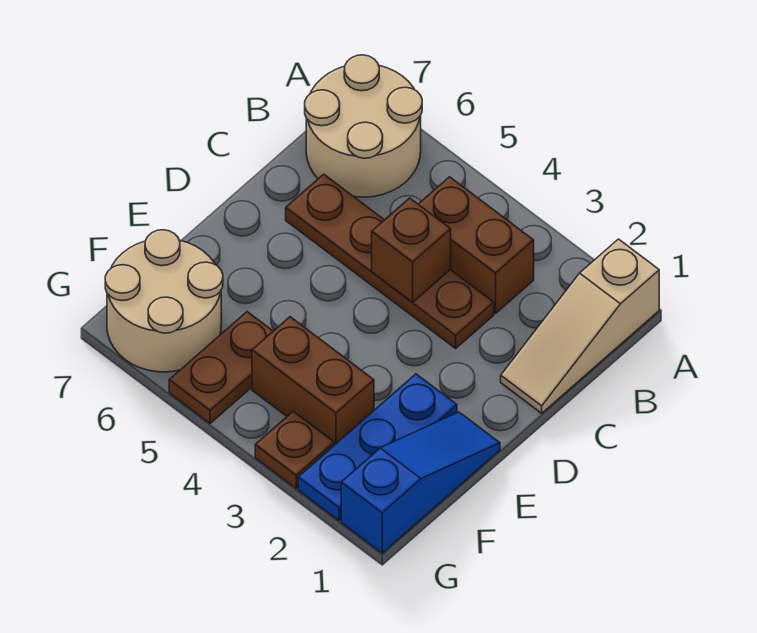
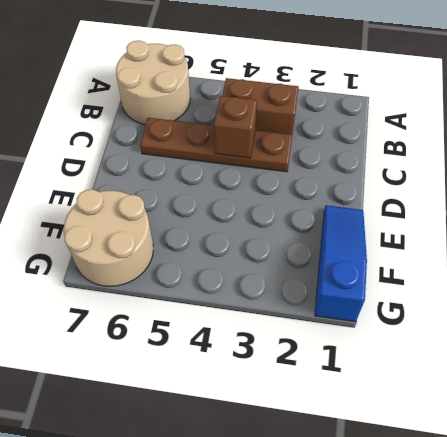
none -> tan slope A1:C1 level 1 top A
none -> blue plate E2:G2 level 1

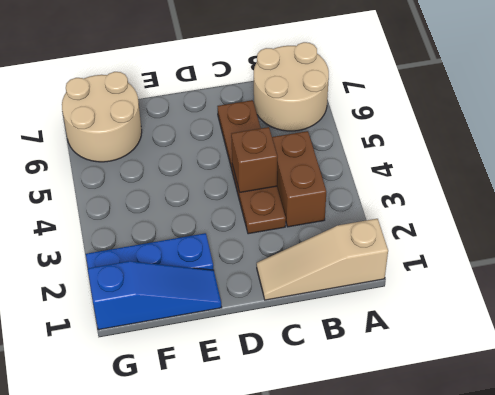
none -> brown brick F3:F4 level 1
none -> brown plate F5:G5 level 1

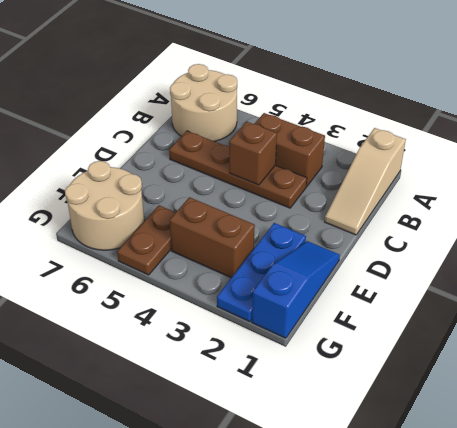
none -> brown plate G3 level 1

